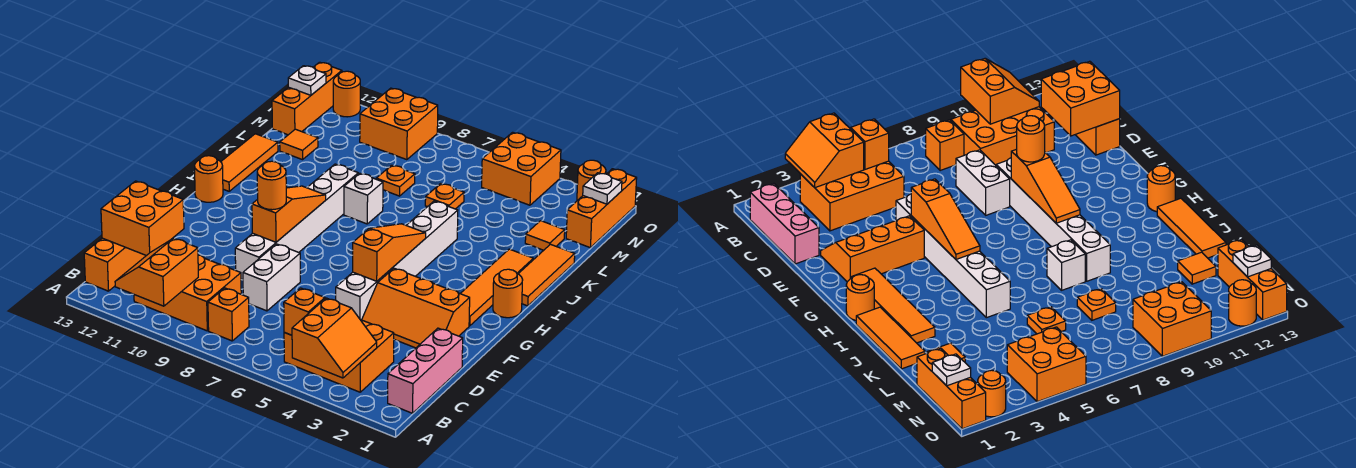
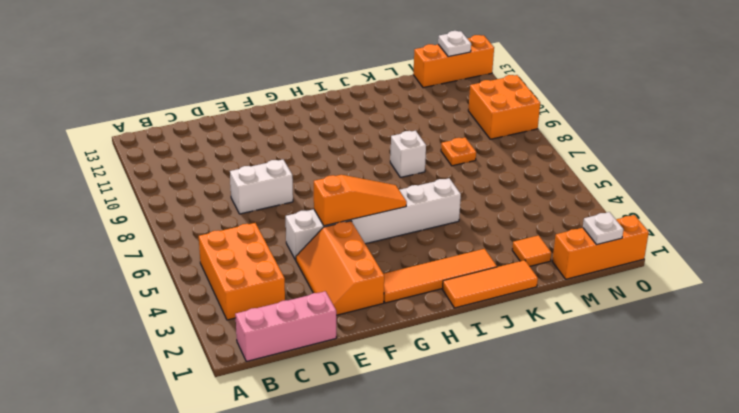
none -> orange brick B8 level 1
none -> orange brick B9:C11 level 1
none -> orange brick B13:D13 level 1
none -> white brick E9:J9 level 1

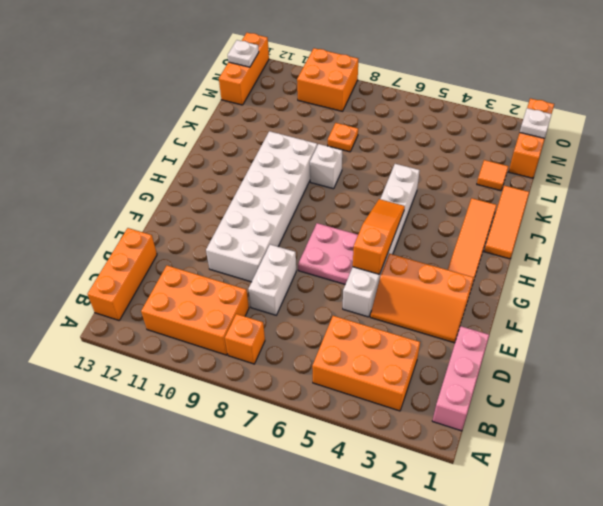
white brick E9:J10 level 1 -> white brick E9:J9 level 1
pink plate F6:G7 level 1 -> none
none -> orange round brick H1 level 1
none -> orange round brick H13 level 1
none -> orange tile I13:K13 level 1
none -> orange plate L6 level 1

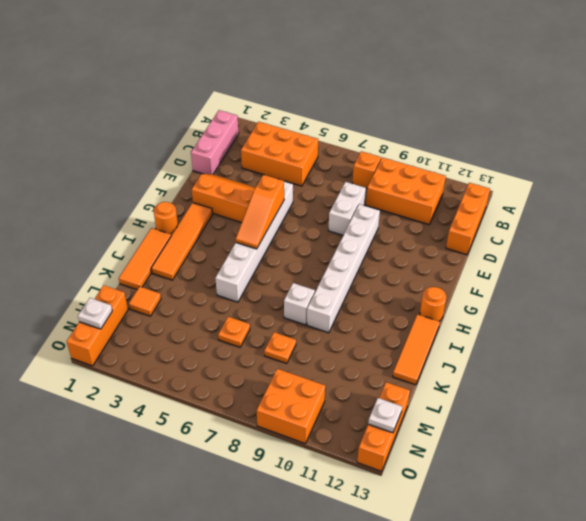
none -> orange tile L12 level 1
none -> orange brick N4:O5 level 1
none -> orange round brick O2 level 1
none -> orange round brick O12 level 1

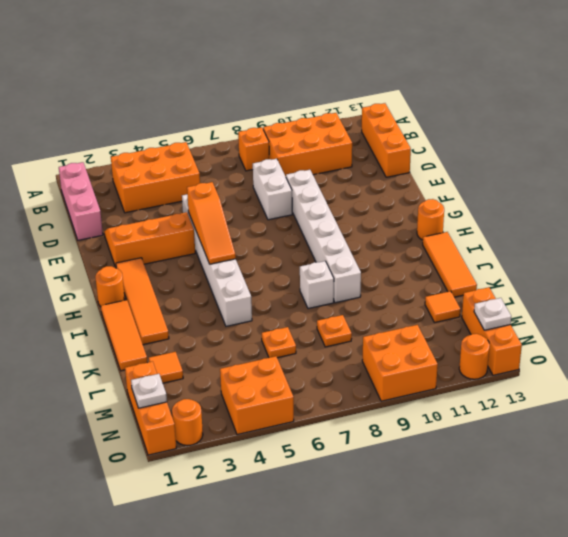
none -> orange slope A3:B4 level 2 top 4
none -> orange slope A10:B11 level 2 top 10
none -> orange brick B5 level 2
none -> orange brick C12:D13 level 2

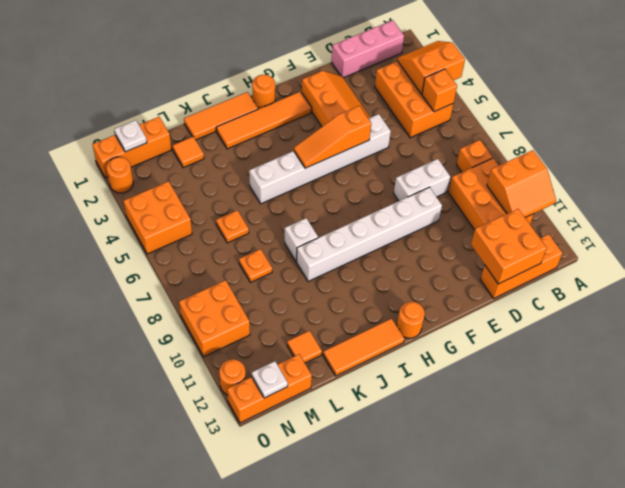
none -> orange slope F9:H9 level 2 top F
none -> orange round brick F9 level 3

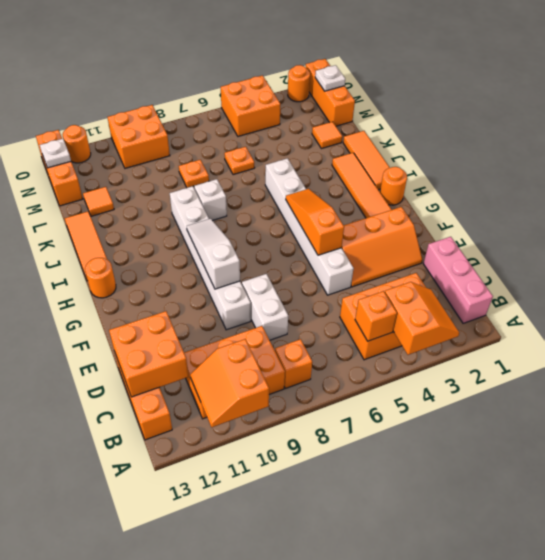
white slope F9:H9 level 2 top F -> orange slope F9:H9 level 2 top F
none -> orange round brick F9 level 3

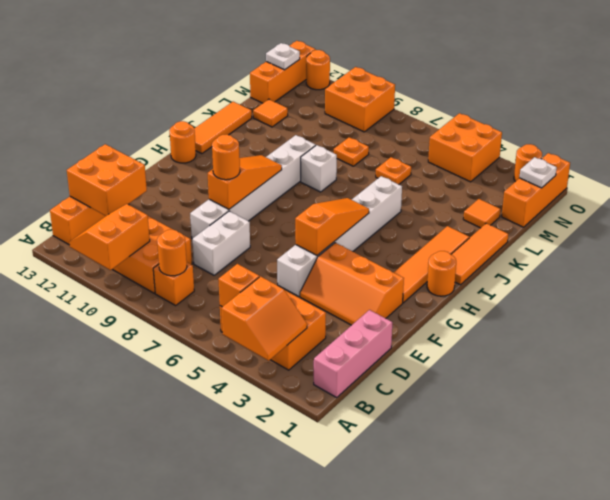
orange round brick B8 level 2 -> none

